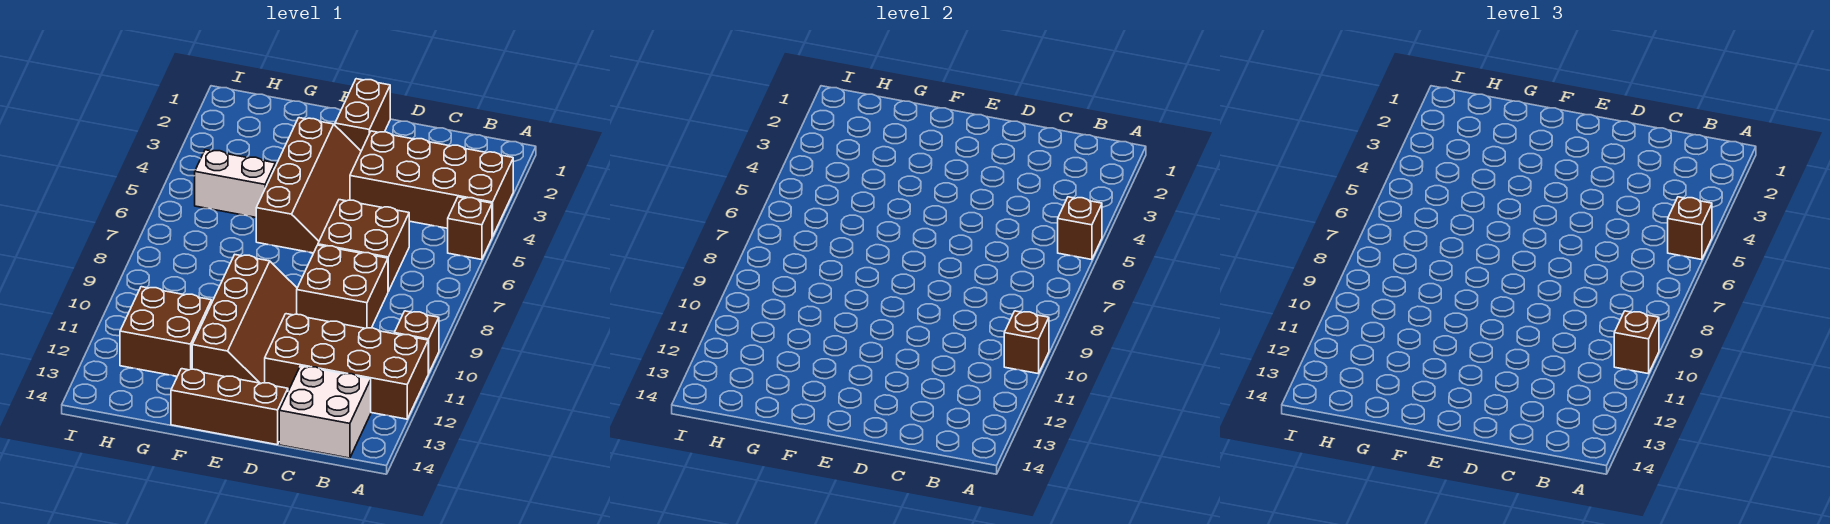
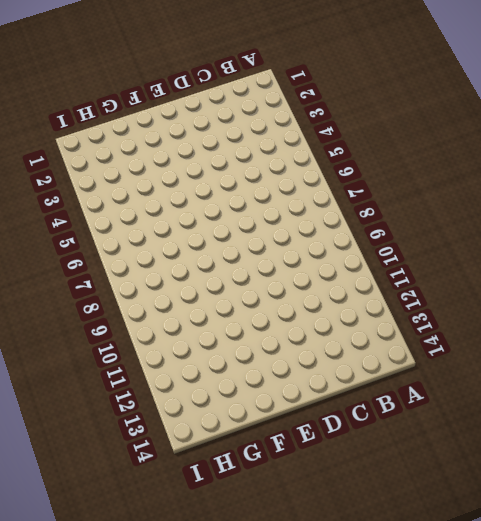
none -> brown brick A3:D4 level 1
none -> brown brick A5 level 1
none -> brown brick A10 level 1

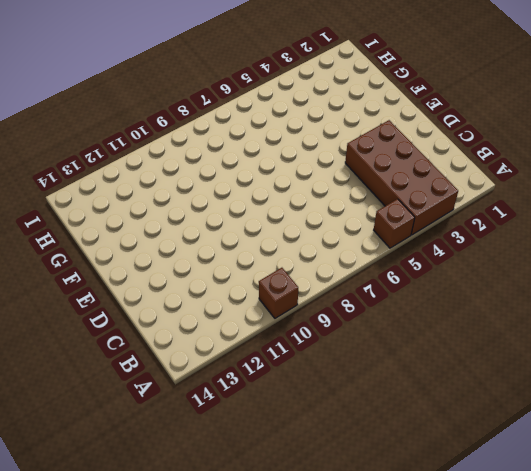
none -> brown brick A11:D12 level 1
none -> white brick B13:C14 level 1
none -> brown brick C6:D7 level 1

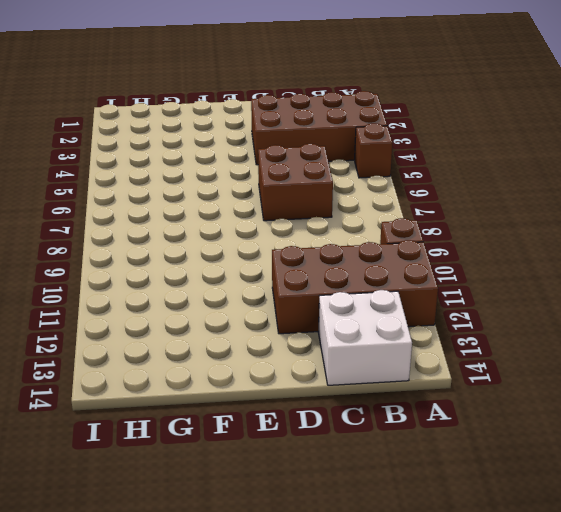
none -> brown brick C8:D9 level 1
none -> brown brick D14:F14 level 1
none -> brown brick E1:E2 level 1

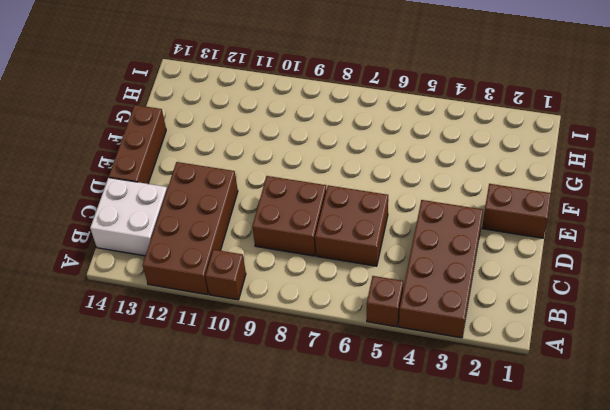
none -> brown slope E3:F6 level 1 top F
none -> brown slope E9:F12 level 1 top F
none -> white brick G5:H5 level 1

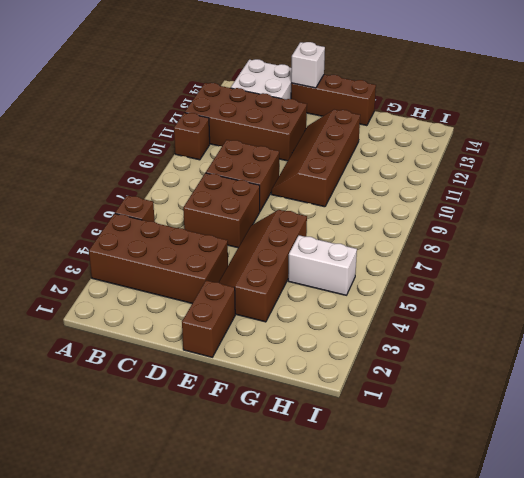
white brick D14 level 2 -> none
none -> brown brick G11:H12 level 1
none -> brown brick A5 level 2
none -> brown brick A10 level 2

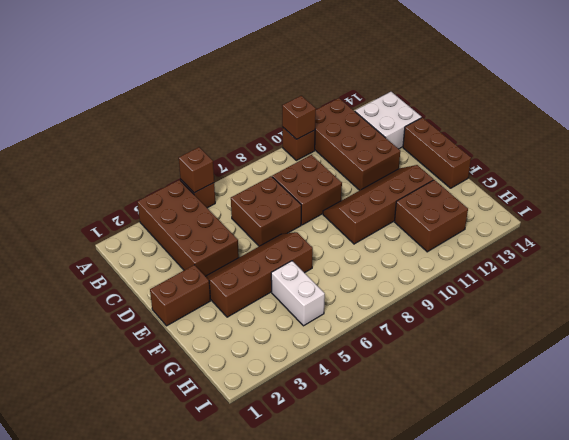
none -> brown brick A5 level 3
none -> brown brick A10 level 3

